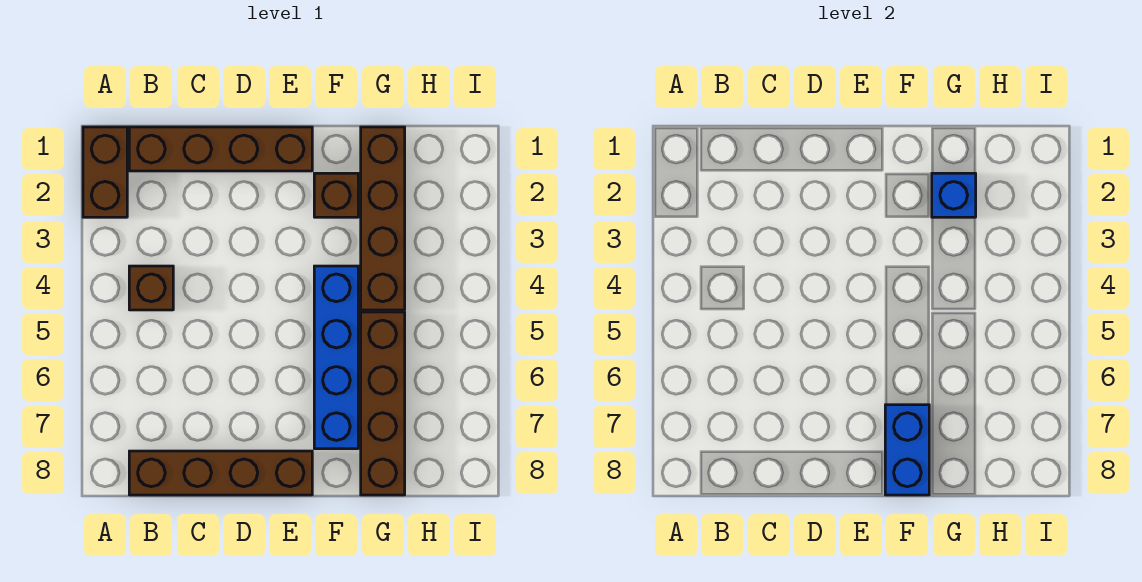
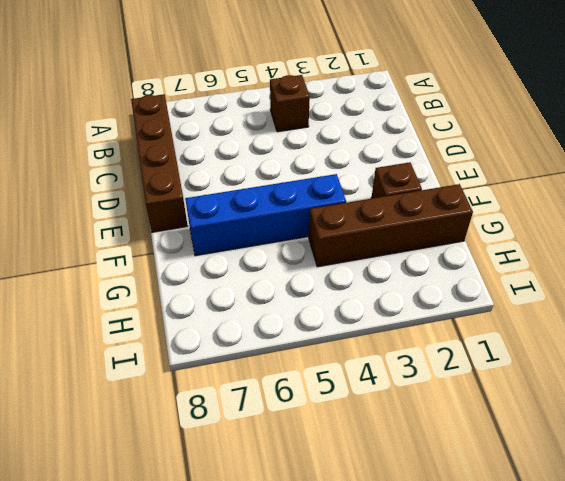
none -> brown brick A1:A2 level 1
none -> brown brick B1:E1 level 1

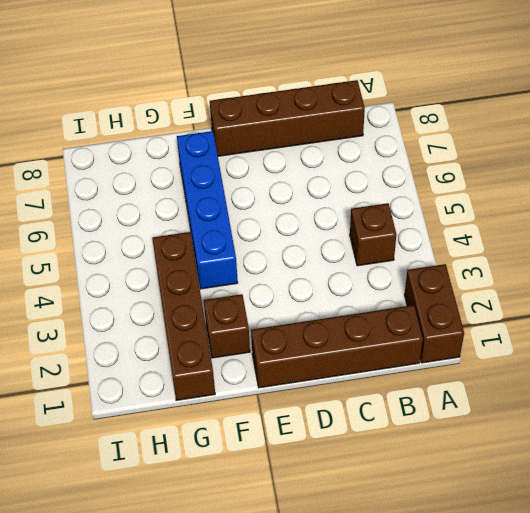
none -> brown brick G5:G8 level 1
none -> blue brick F7:F8 level 2

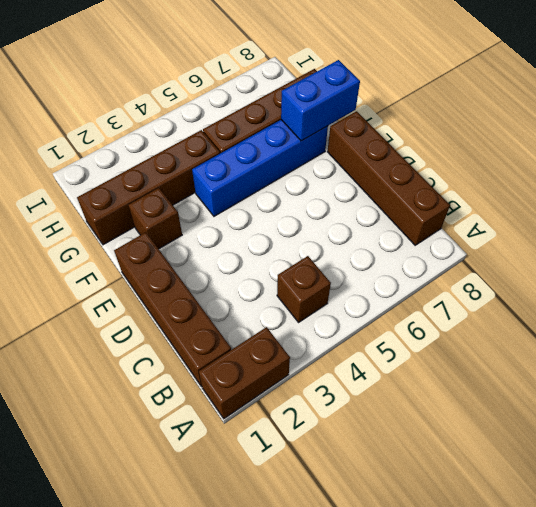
none -> blue brick G2 level 2

